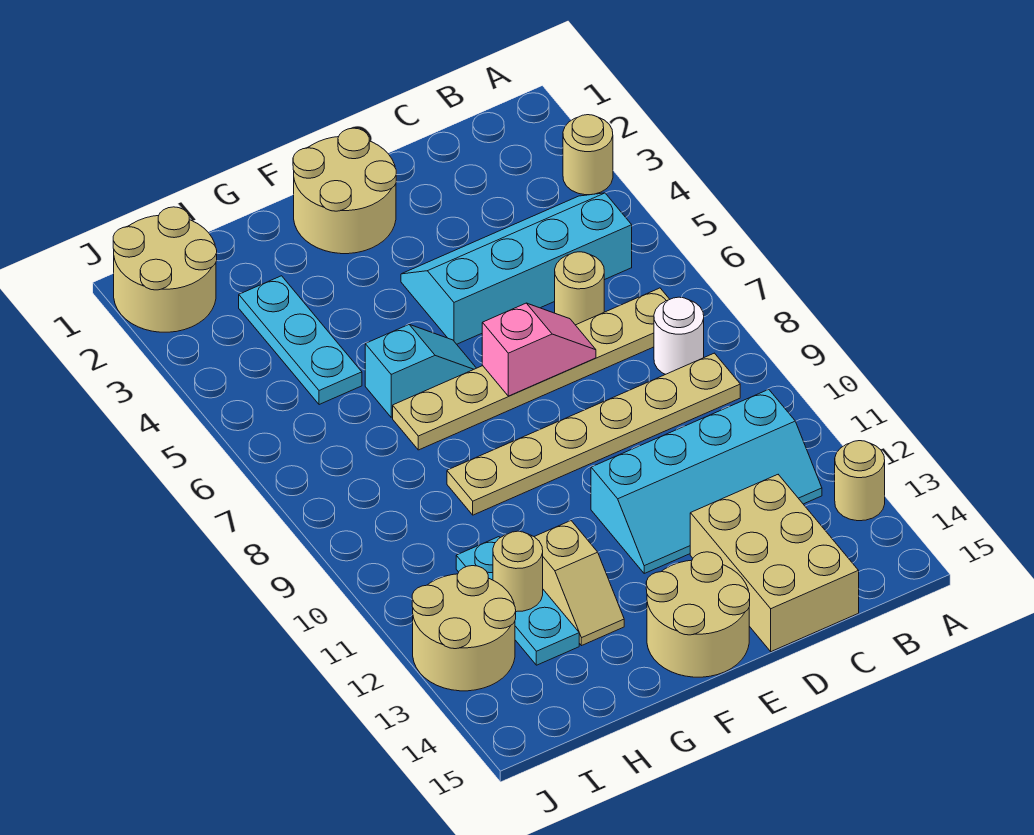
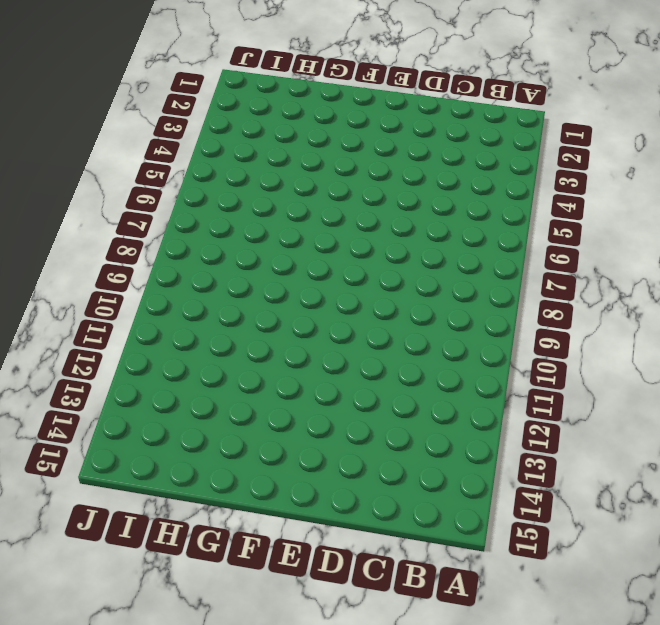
none -> tan round brick A3 level 1
none -> tan round brick A13 level 1
none -> cyan slope B4:E5 level 1 top 5

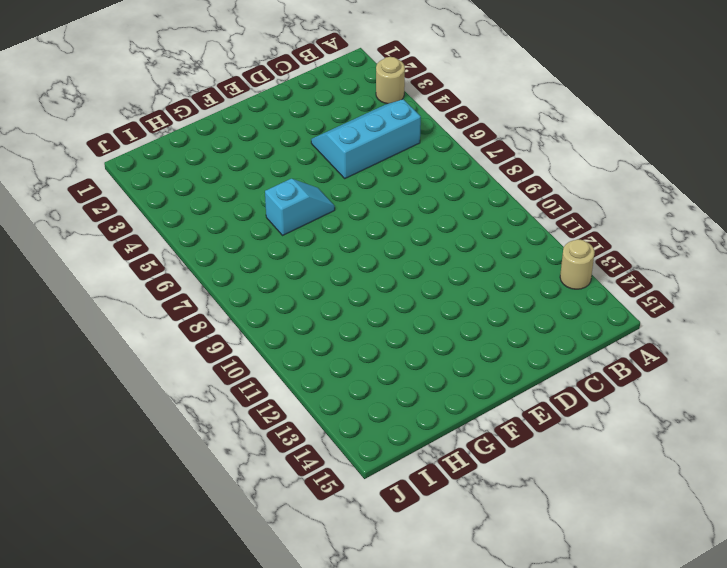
cyan slope B4:D5 level 1 top 5 -> cyan slope B4:E5 level 1 top 5
none -> tan plate B7:G7 level 1
none -> white round brick B8 level 1
none -> tan plate B9:G9 level 1

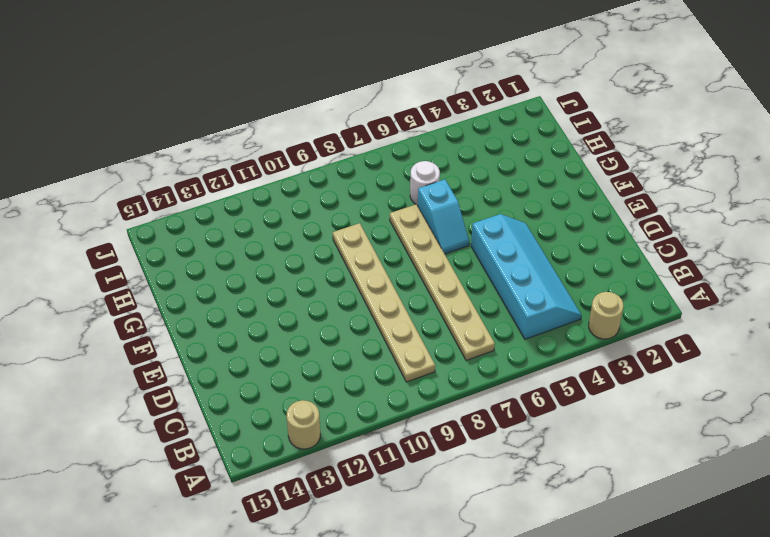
white round brick H6 level 1 -> white round brick B8 level 1
none -> cyan slope B11:E12 level 1 top 11
none -> tan round brick C6 level 1
none -> tan brick C13:D15 level 1

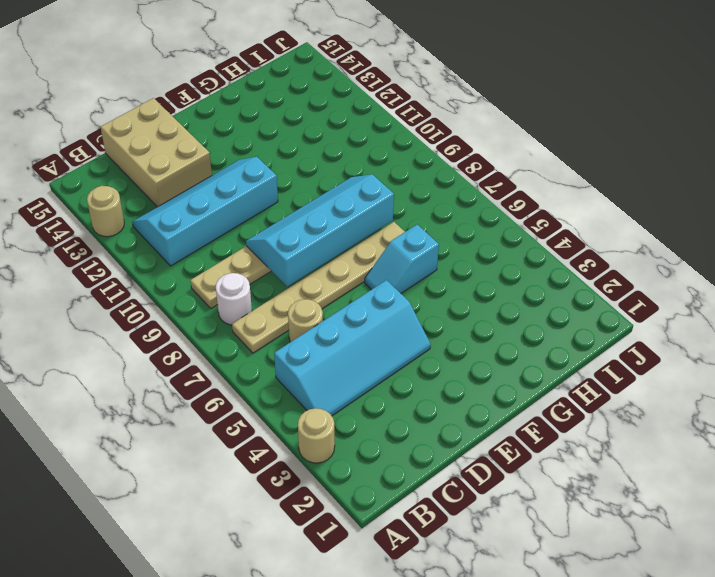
cyan slope D8:G9 level 2 top 8 -> none
none -> tan round brick E1:F2 level 1
none -> tan round brick E14:F15 level 1
none -> tan slope G12:G13 level 1 top 12

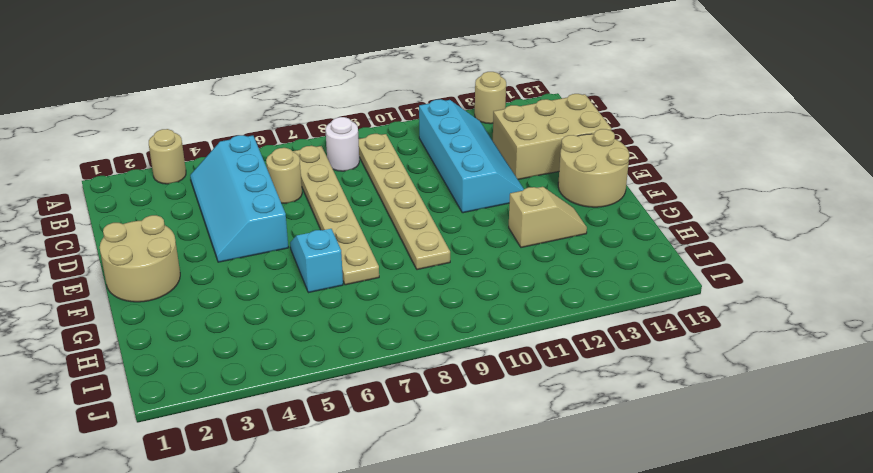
none -> cyan plate H3:H5 level 1
none -> cyan plate H11:H13 level 1
none -> tan round brick I1:J2 level 1

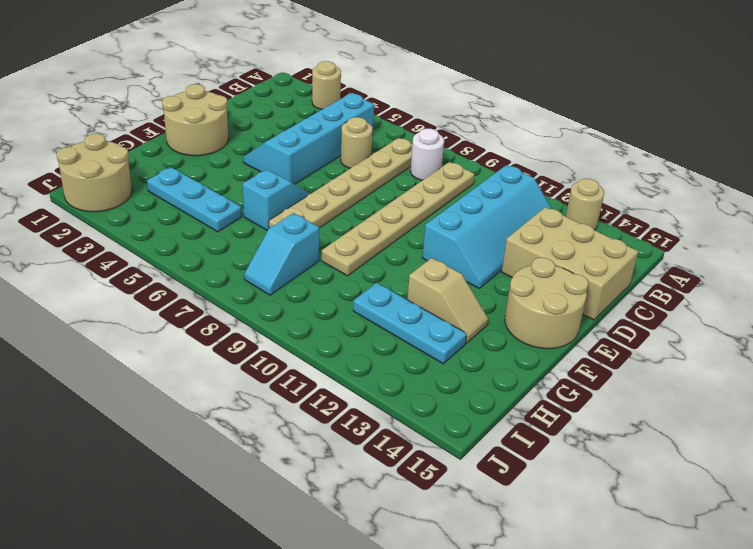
cyan slope H8:I8 level 1 top H -> none
none -> tan round brick I12:J13 level 1
none -> pink slope D7:E7 level 2 top E
none -> tan round brick H12 level 2

